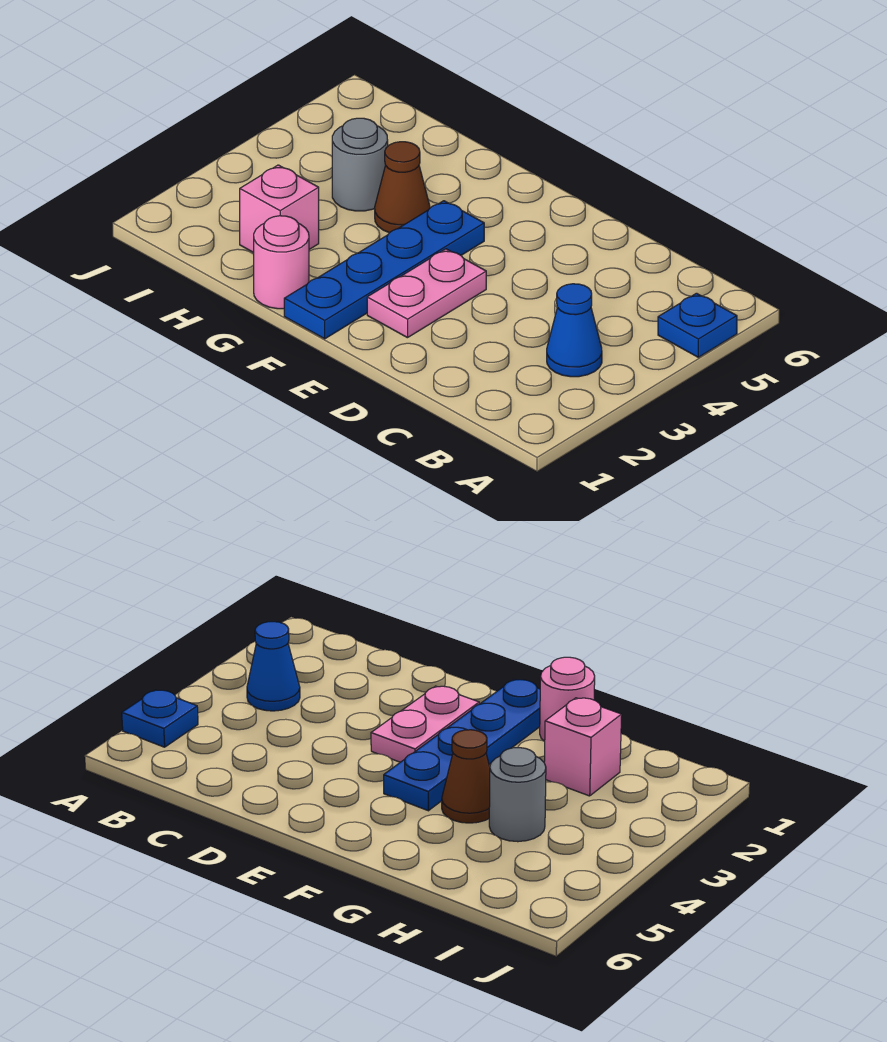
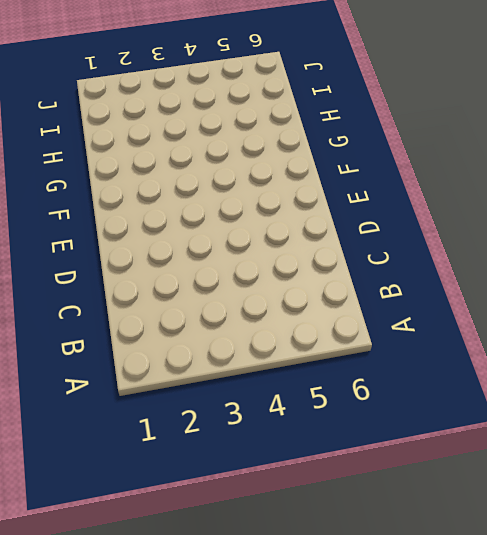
none -> blue plate A5 level 1
none -> blue cone B3 level 1

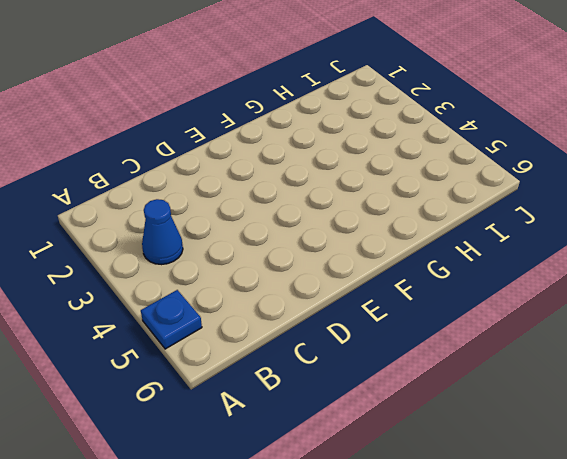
none -> pink plate E2:E3 level 1
none -> blue plate F1:F4 level 1

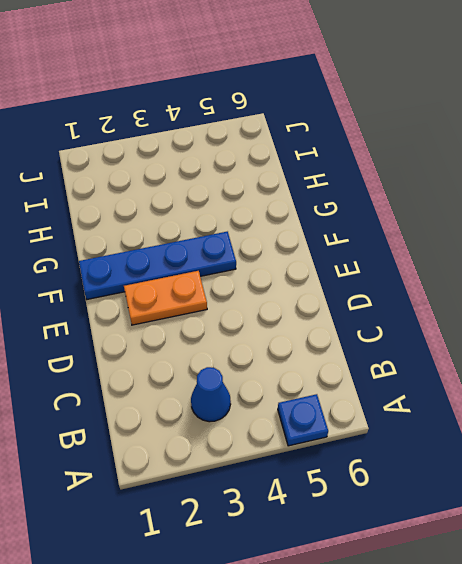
orange plate E2:E3 level 1 -> pink plate E2:E3 level 1
none -> pink round brick G1 level 1
none -> brown cone G4 level 1

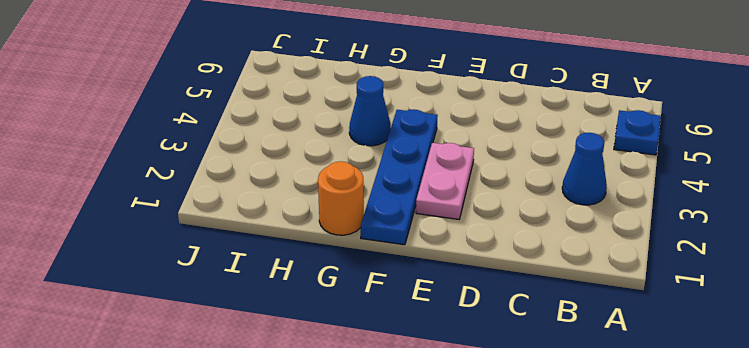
orange round brick G1 level 1 -> pink round brick G1 level 1
blue cone G4 level 1 -> brown cone G4 level 1
none -> pink brick H2 level 1
none -> grey round brick H4 level 1

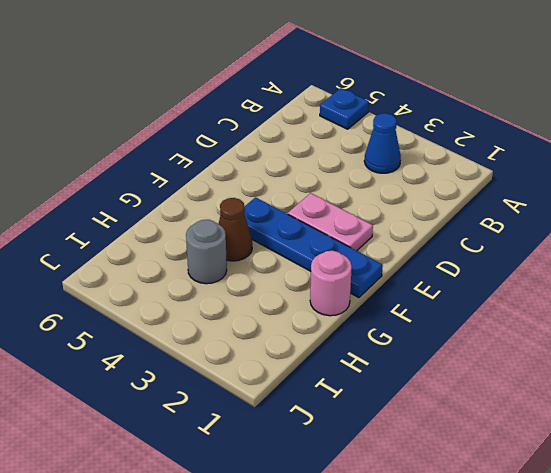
none -> pink brick H2 level 1

